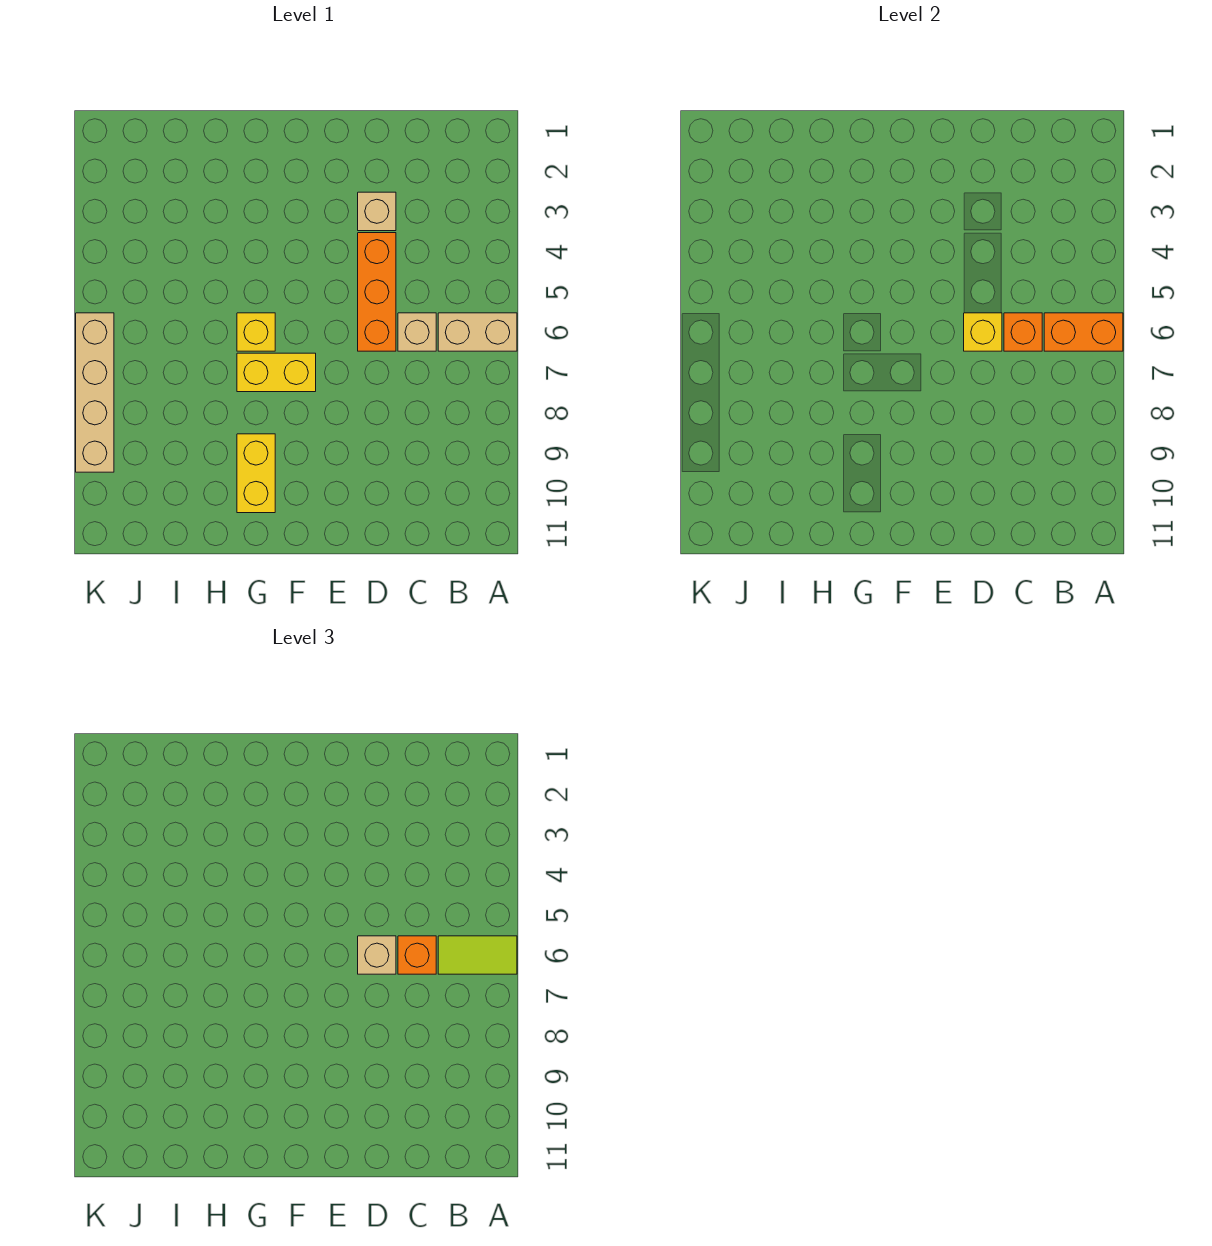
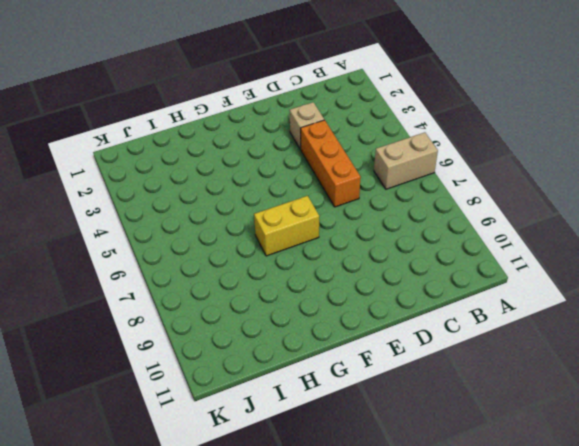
none -> tan brick C6 level 1
none -> yellow brick G6 level 1
none -> yellow brick G9:G10 level 1

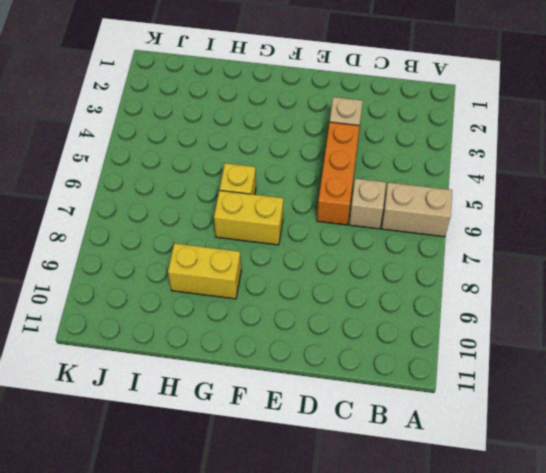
yellow brick G9:H9 level 1 -> yellow brick G9:G10 level 1
none -> tan brick K6:K9 level 1
none -> orange brick A6:B6 level 2
none -> orange brick C6 level 2

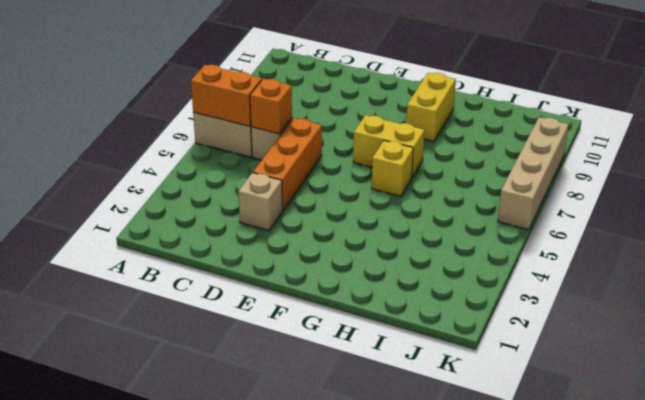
none -> yellow brick D6 level 2
none -> lime tile A6:B6 level 3
none -> orange brick C6 level 3

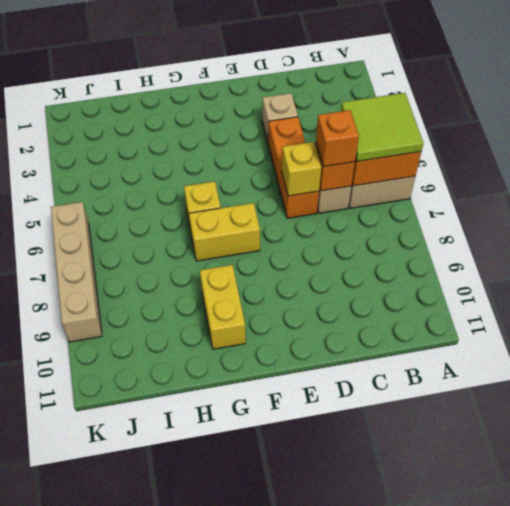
lime tile A5:B6 level 3 -> lime tile A6:B6 level 3
none -> tan brick D6 level 3

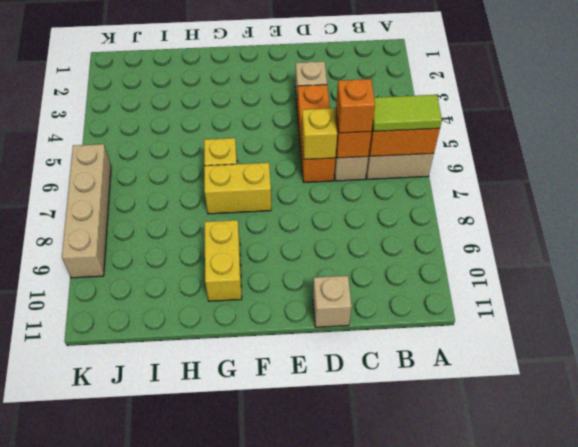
tan brick D11 level 1 -> tan brick D6 level 3

